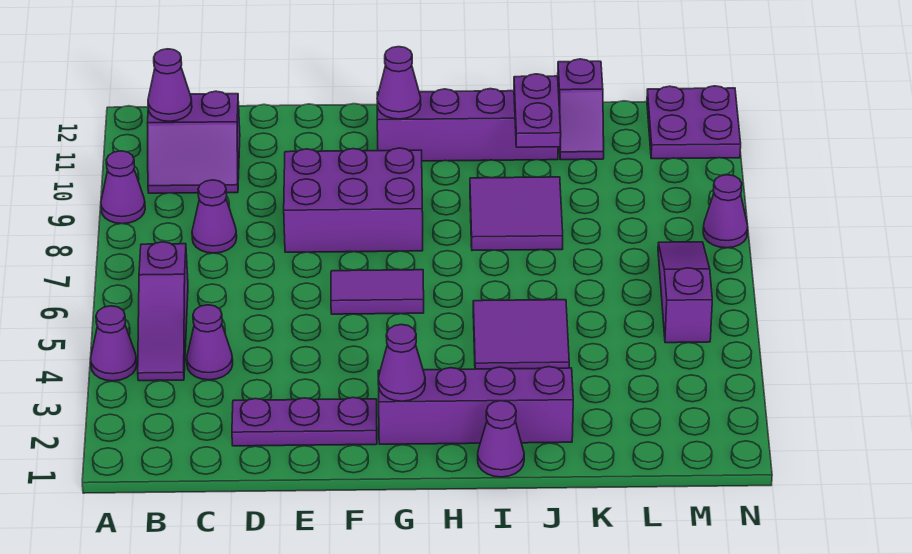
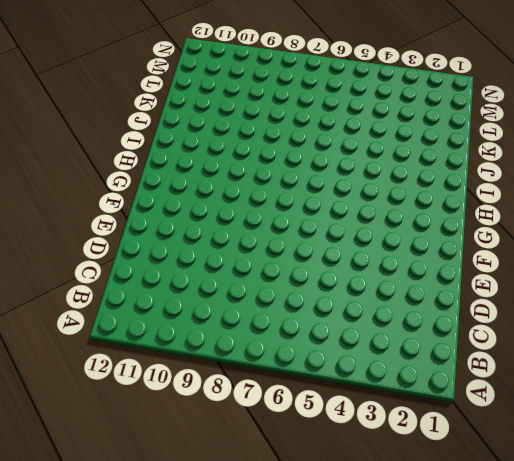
none -> purple cone A4 level 1
none -> purple cone A9 level 1
none -> purple slope B4:B6 level 1 top 6

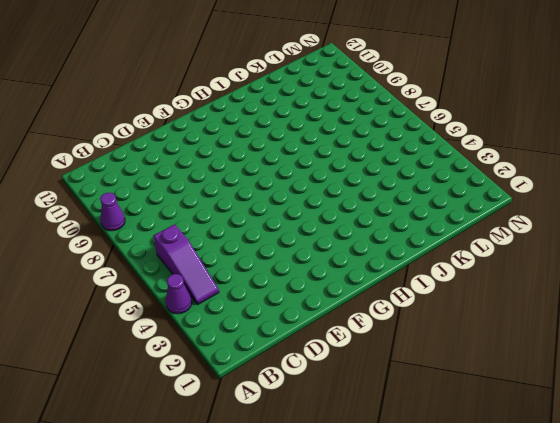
none -> purple slope B10:C11 level 1 top 11
none -> purple cone C4 level 1
none -> purple cone C8 level 1

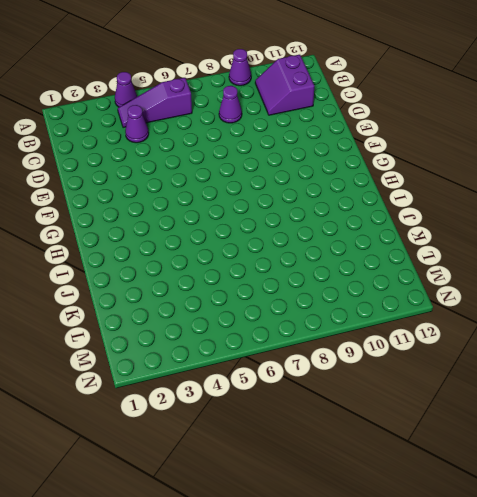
none -> purple plate D2:F2 level 1
none -> purple brick E8:G9 level 1
none -> purple tile F6:G6 level 1

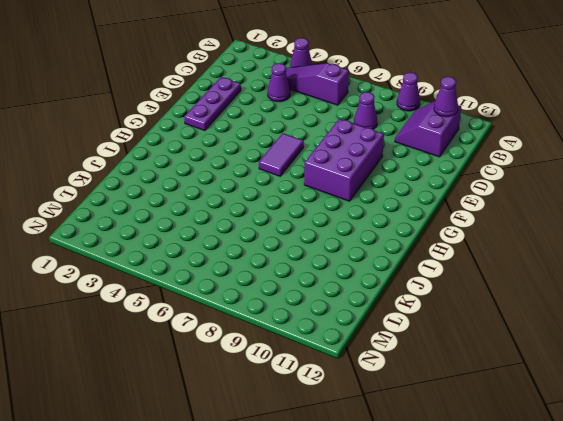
none -> purple brick G2:J2 level 1
none -> purple brick G11:J11 level 1
none -> purple cone I1 level 1

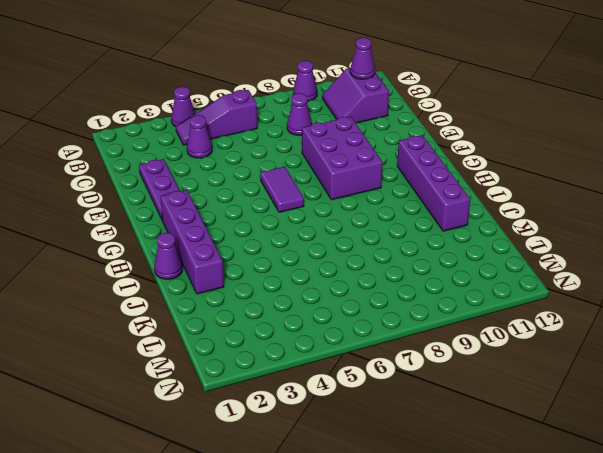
none -> purple tile I4:J5 level 1
none -> purple tile I8:J9 level 1
none -> purple slope K11:K12 level 1 top 12

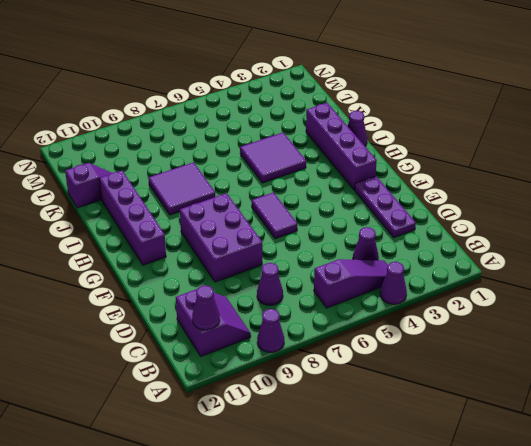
none -> purple slope M5:M7 level 1 top 5
none -> purple plate M11:N12 level 1
none -> purple cone N8 level 1

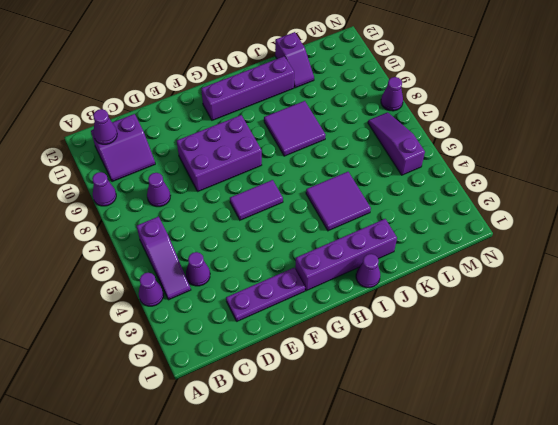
none -> purple plate M11:N12 level 1
none -> purple cone G2 level 2
none -> purple cone G11 level 2

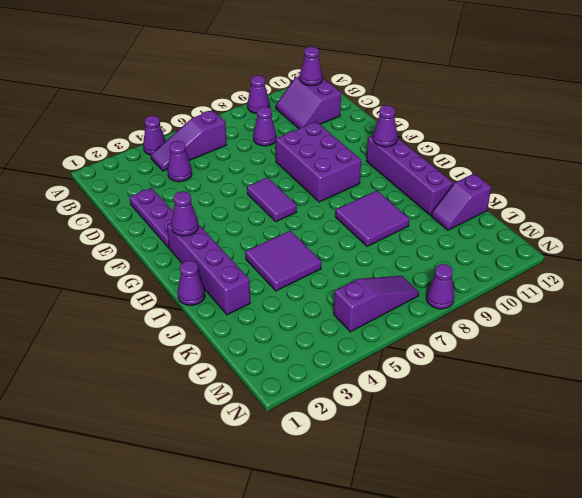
none -> purple plate M11:N12 level 1
none -> purple plate J10:J11 level 2

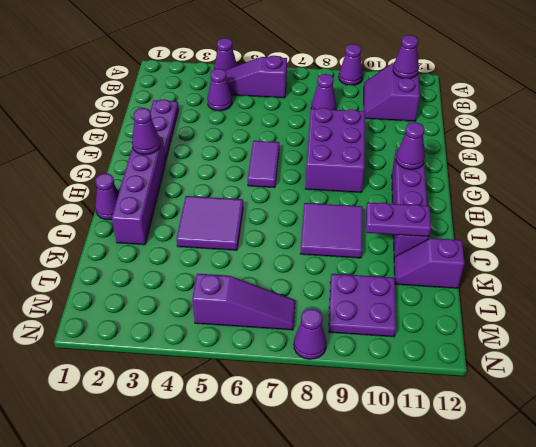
purple plate L9:M10 level 1 -> purple plate M11:N12 level 1

